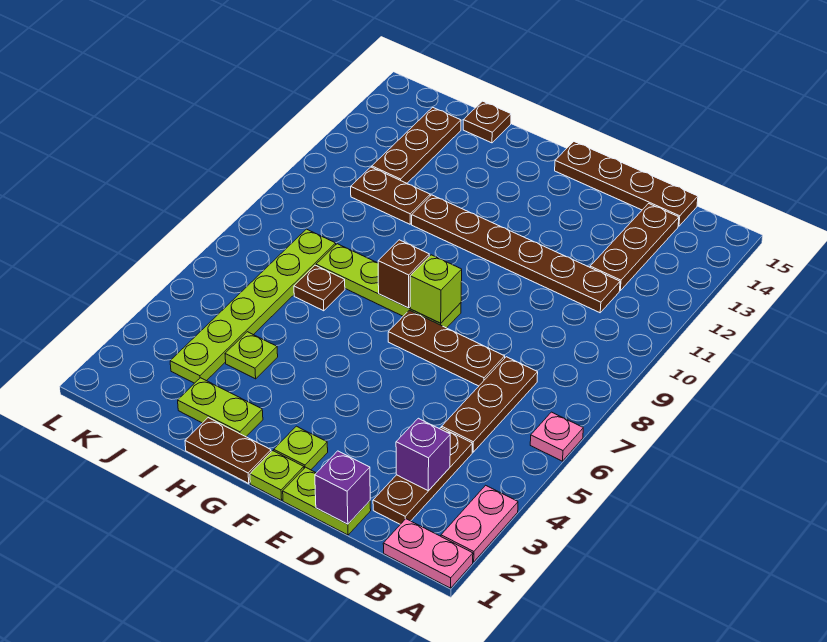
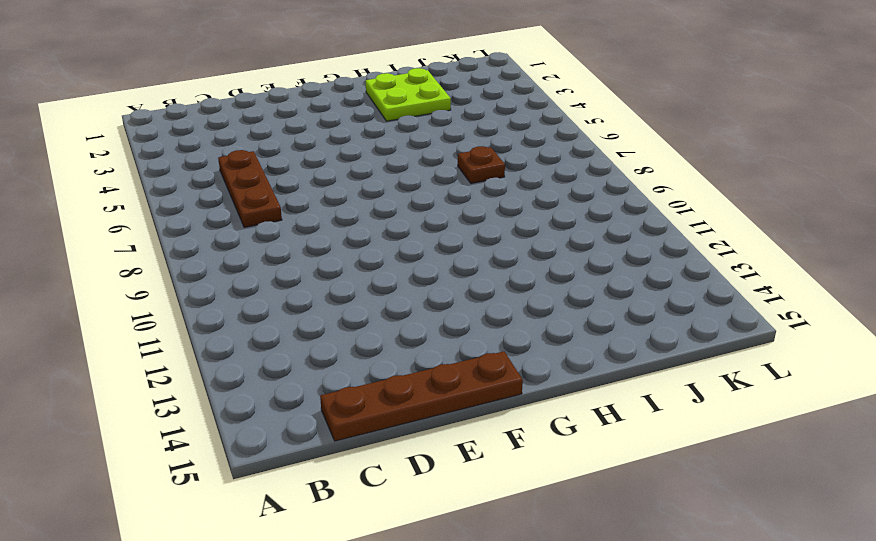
lime plate H2:I3 level 1 -> lime plate H2:I2 level 1
none -> pink plate A1:B1 level 1
none -> pink plate A2:A3 level 1
none -> pink plate A6 level 1

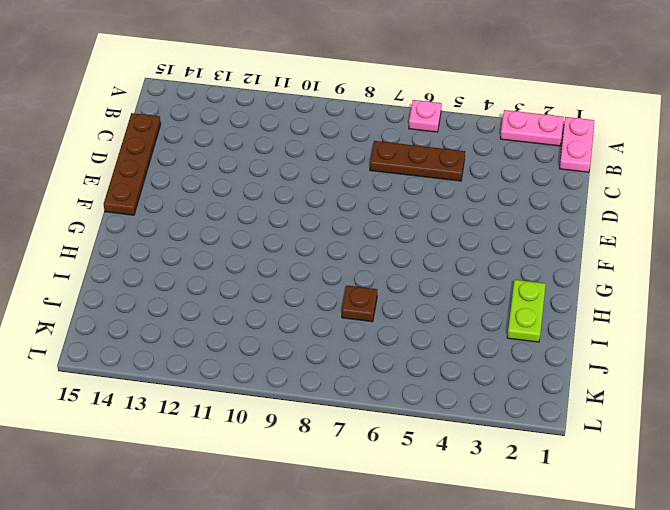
none -> brown plate C2:C4 level 1
none -> brown plate C11:H11 level 1
none -> brown plate C12:C14 level 1

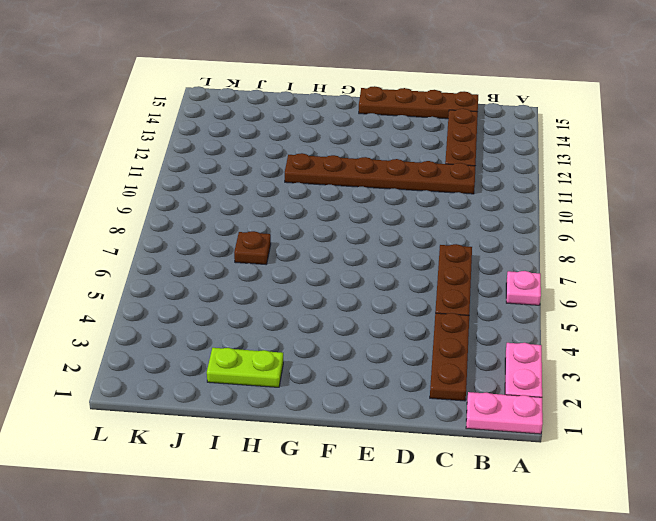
none -> lime plate D1:E1 level 1
none -> brown plate D7:F7 level 1
none -> lime plate F1 level 1

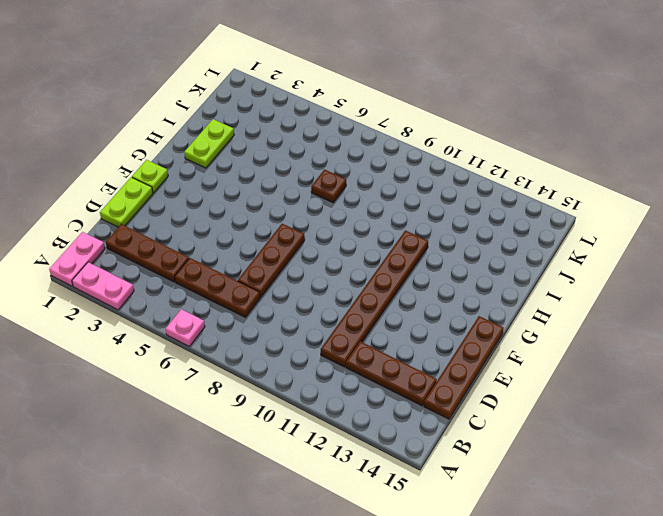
none -> lime plate F2 level 1
none -> lime plate F8:I8 level 1
none -> brown plate G1:H1 level 1

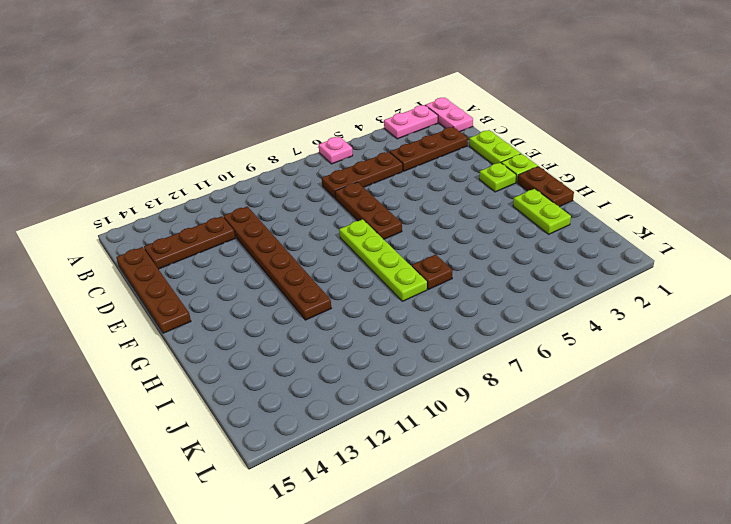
none -> lime plate I4 level 1
none -> brown plate I11:J11 level 1
none -> brown plate I15 level 1

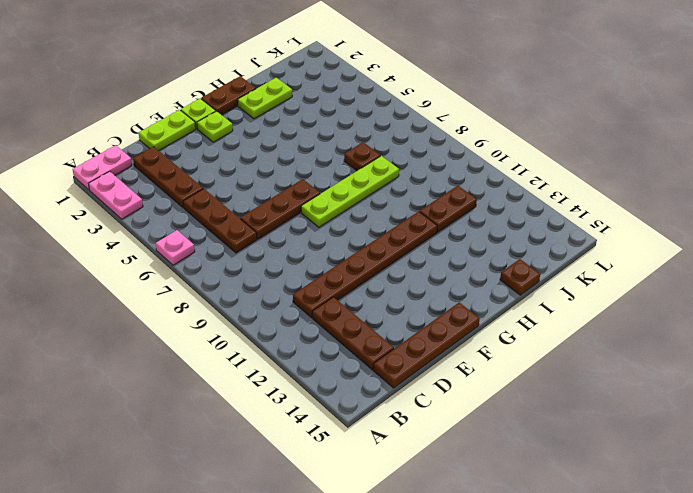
none -> lime plate I4 level 1
none -> lime plate J3:J8 level 1
none -> brown plate J12:J14 level 1

